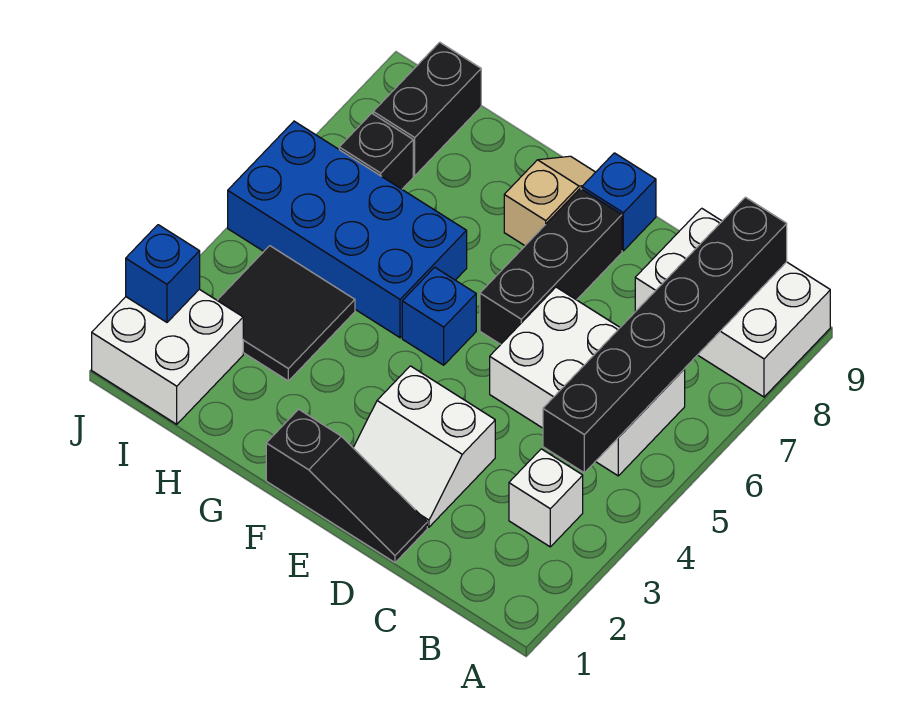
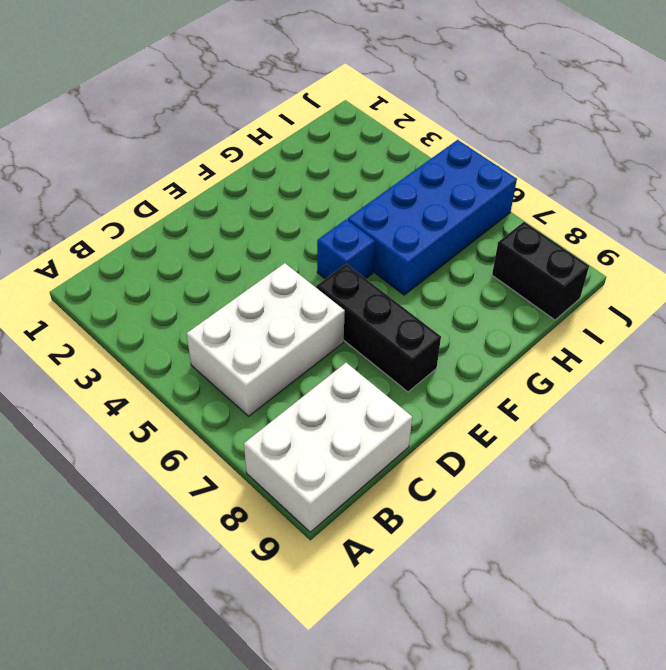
none -> white brick B3 level 1
none -> black slope D1:F1 level 1 top F
none -> white slope D2:E3 level 1 top 3

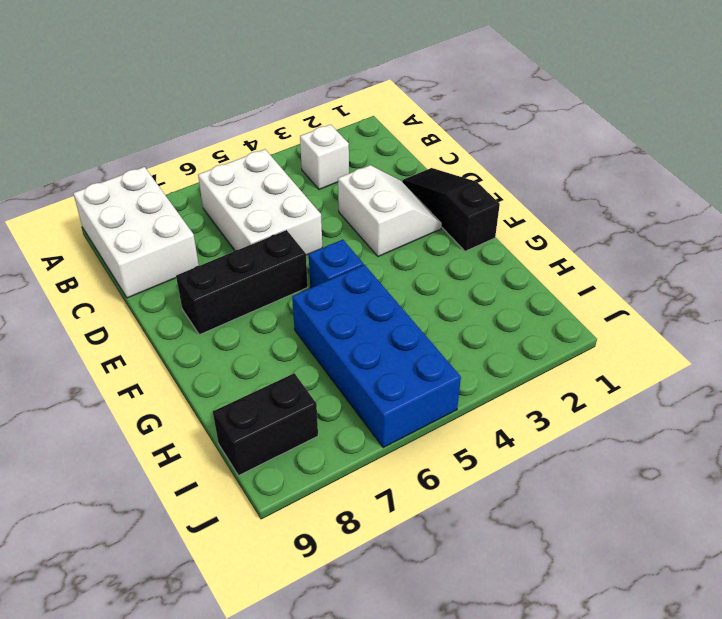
none -> blue brick E9 level 1
none -> tan slope F8:F9 level 1 top 8
none -> black tile H3:I4 level 1

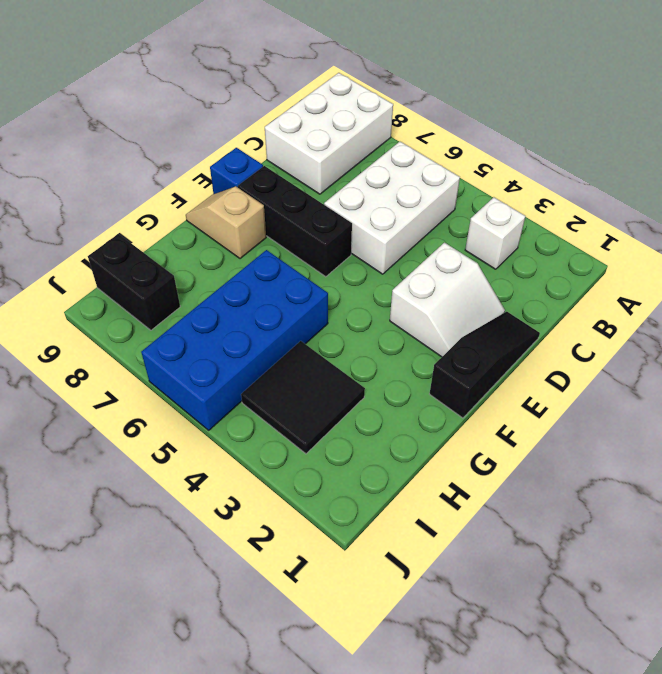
none -> blue brick F5 level 1
none -> white brick I1:J2 level 1
none -> black brick I7 level 1

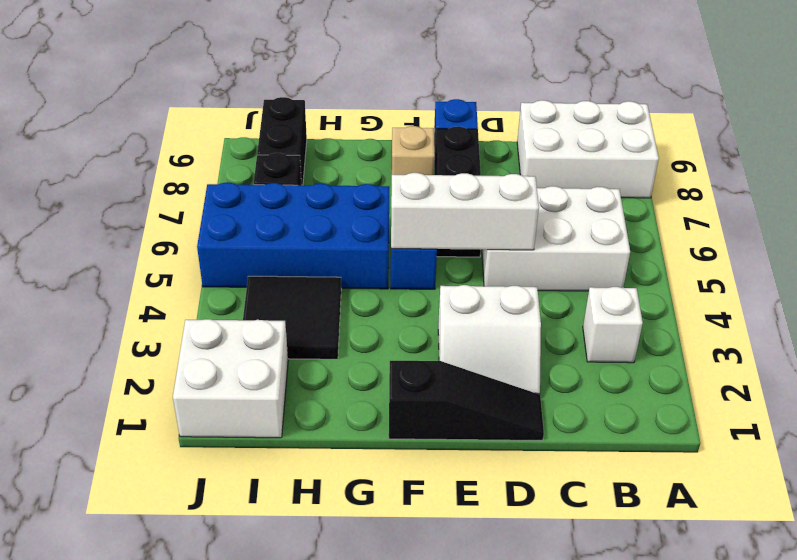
white brick D5:F5 level 2 -> none
none -> black brick B4:B9 level 2
none -> blue brick J2 level 2

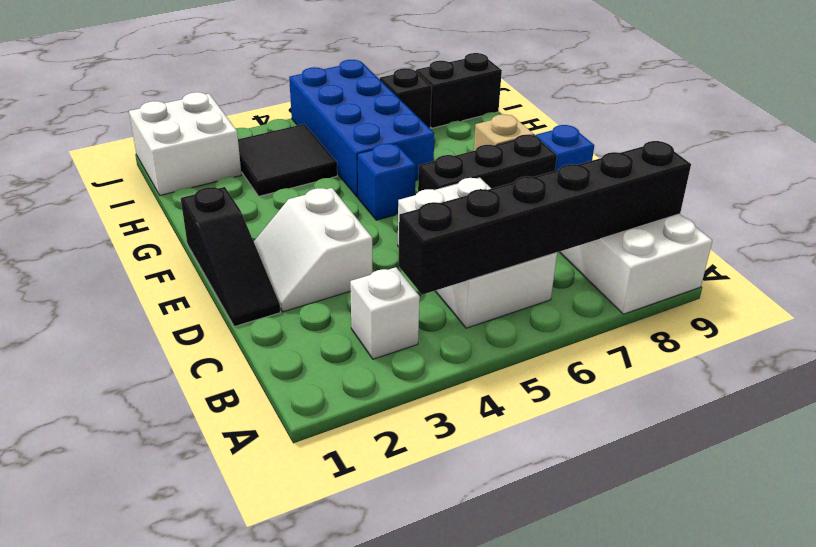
none -> blue brick J2 level 2

